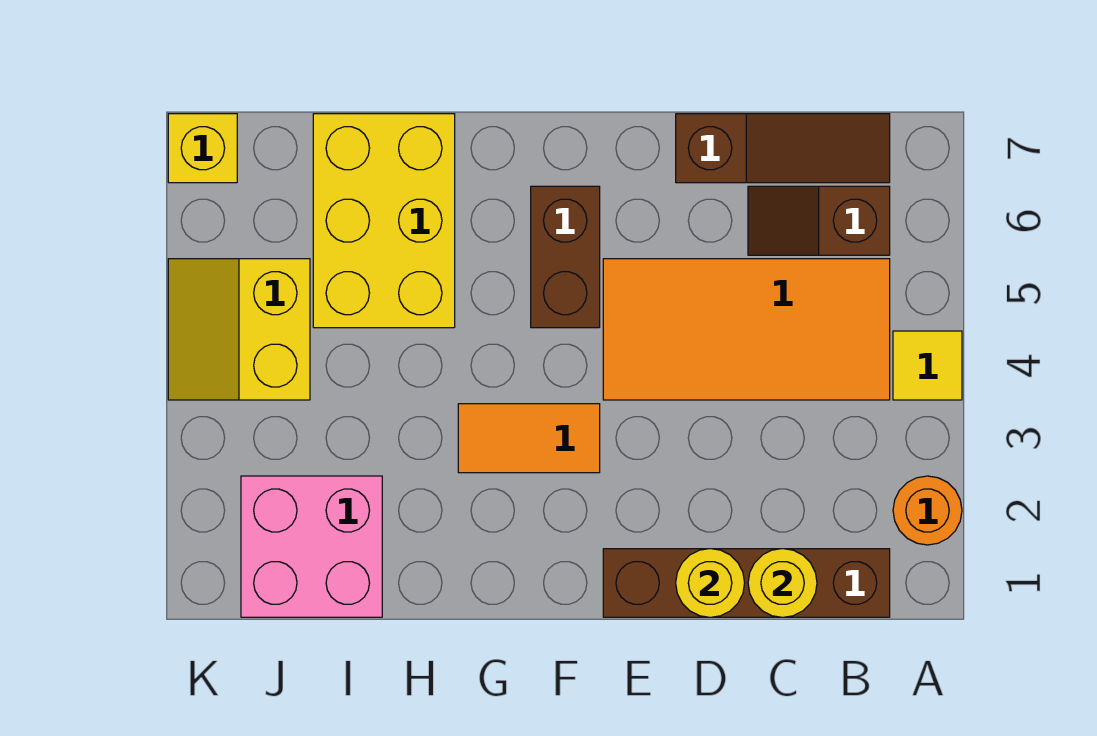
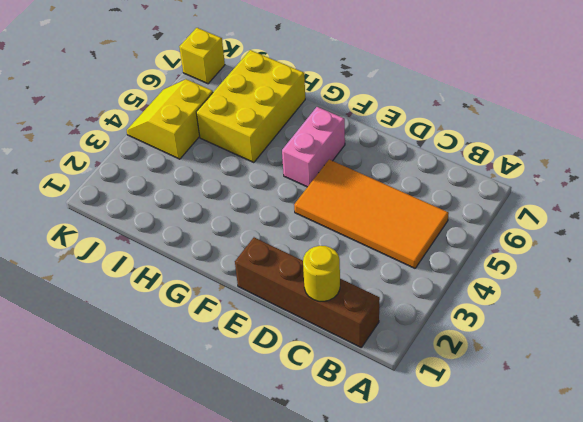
pink brick F5:F6 level 1 -> brown brick F5:F6 level 1
none -> orange round brick A2 level 1
none -> yellow tile A4 level 1
none -> brown slope B6:C6 level 1 top B

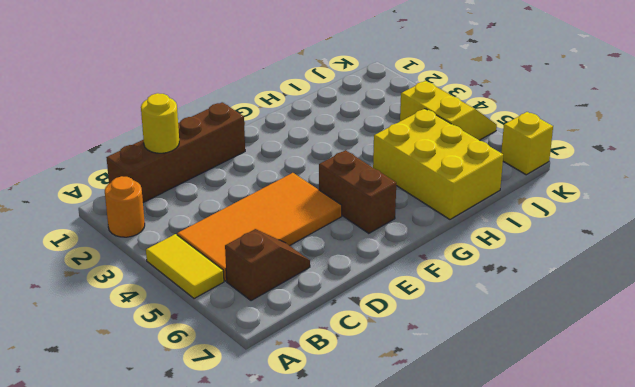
yellow tile A4:A5 level 1 -> yellow tile A4 level 1
none -> brown slope B7:D7 level 1 top D
none -> orange tile F3:G3 level 1
none -> pink brick I1:J2 level 1

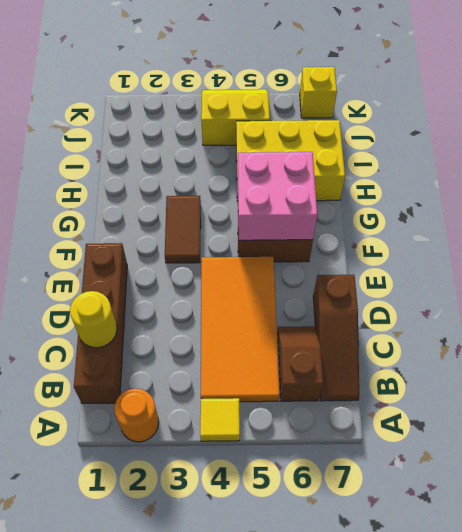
brown tile F3:G3 level 1 -> orange tile F3:G3 level 1
pink brick F5:G6 level 2 -> pink brick I1:J2 level 1
none -> yellow round brick D1 level 2

